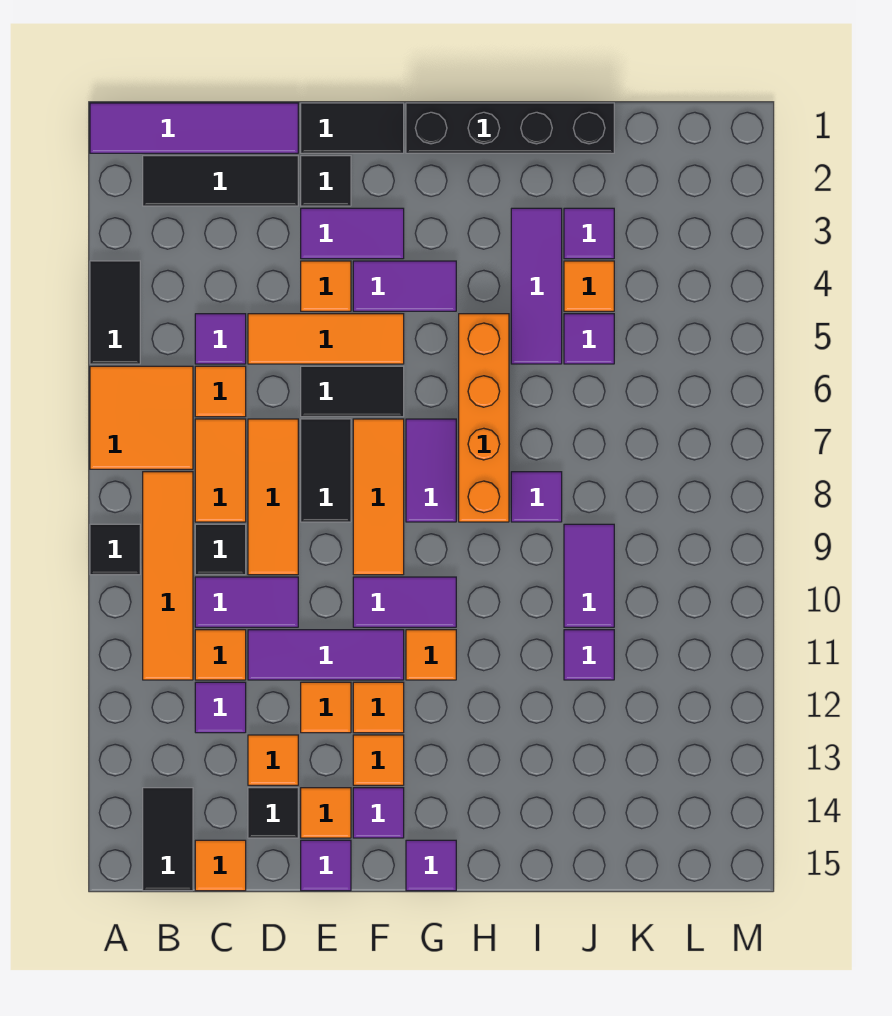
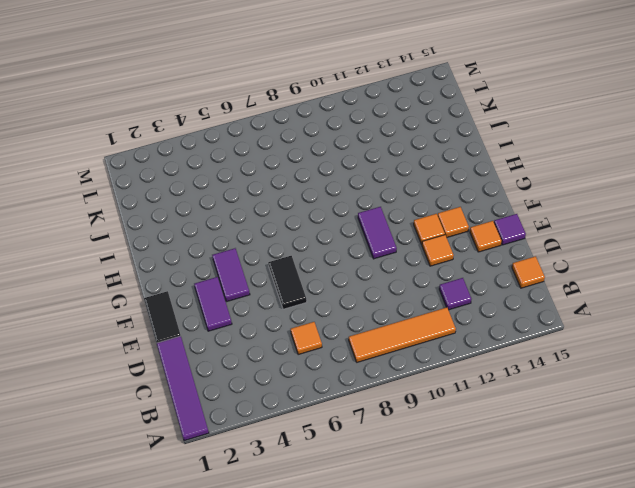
none -> black tile A4:A5 level 1
none -> orange tile A6:B7 level 1
none -> black tile A9 level 1
none -> black tile B2:D2 level 1

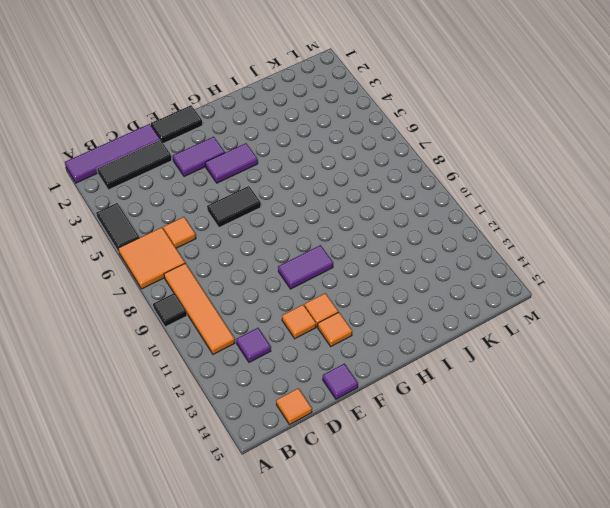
none -> black tile B14:B15 level 1
none -> purple tile C5 level 1
none -> orange tile C7:C8 level 1
none -> black tile C9 level 1

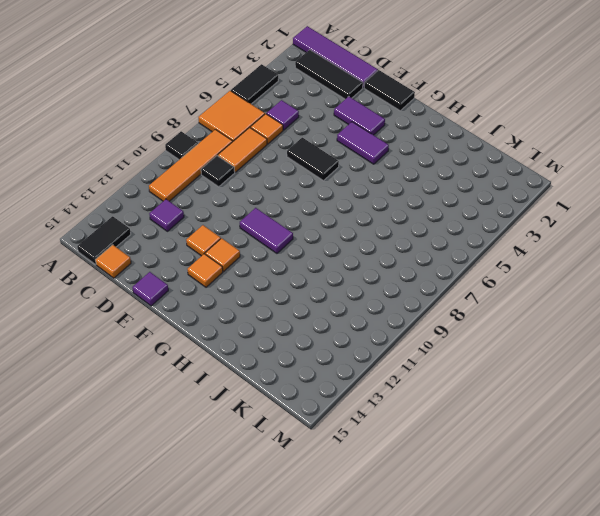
none -> purple tile C10:D10 level 1
none -> orange tile C11 level 1
none -> orange tile D5:F5 level 1
none -> orange tile D7:D9 level 1

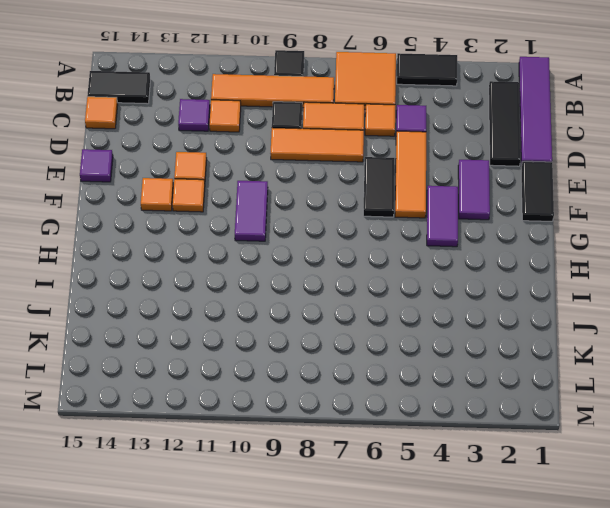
none -> purple tile C10:D10 level 1
none -> purple tile D11:F11 level 1
none -> orange tile D13 level 1
none -> black tile D14 level 1

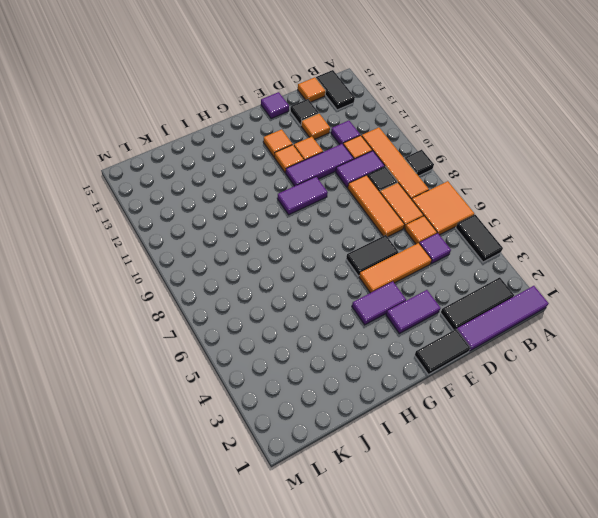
none -> black tile E2 level 1
none -> orange tile E4 level 1
none -> black tile E7:E8 level 1
none -> orange tile E14 level 1

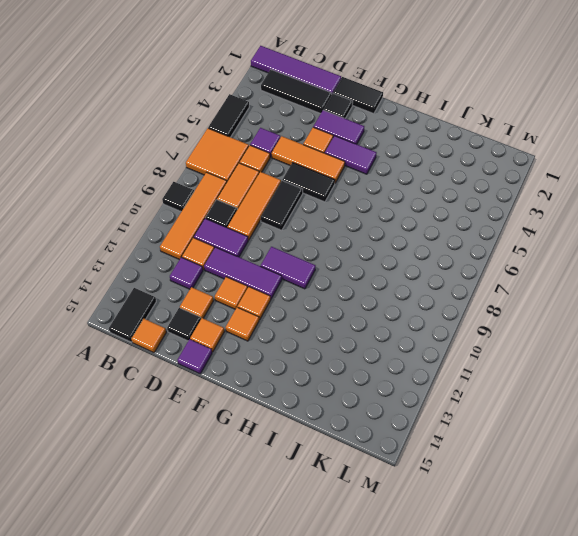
none -> orange tile F7:F9 level 1
none -> purple tile F14 level 1
none -> black brick G1:J1 level 1
none -> purple tile G7:G8 level 1

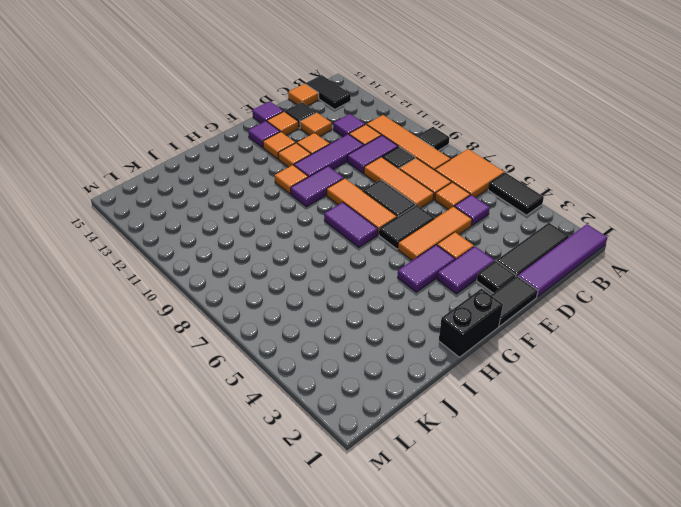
black brick G1:H1 level 1 -> black brick G1:J1 level 1
none -> purple tile G15 level 1
none -> orange brick H5:H8 level 1
none -> purple tile I3:I5 level 1
none -> purple tile I8 level 1

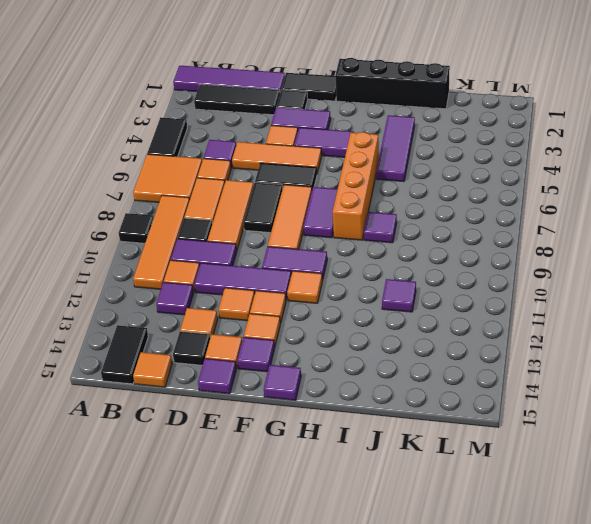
none -> purple tile J3 level 1
none -> orange tile J4 level 1
none -> purple tile J5 level 1
none -> purple tile J9:J10 level 1

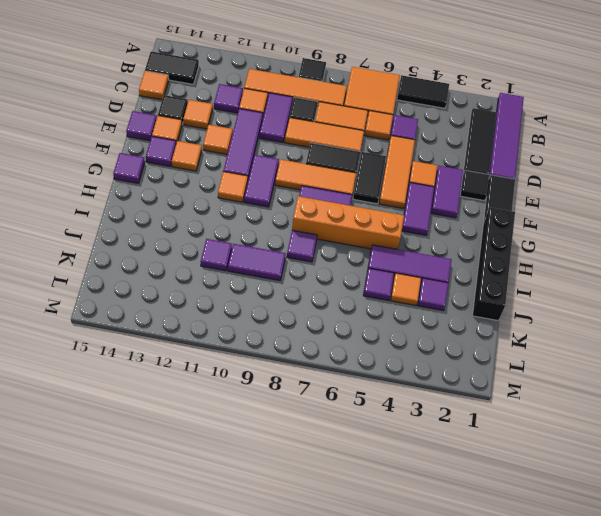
none -> orange tile F12 level 1

